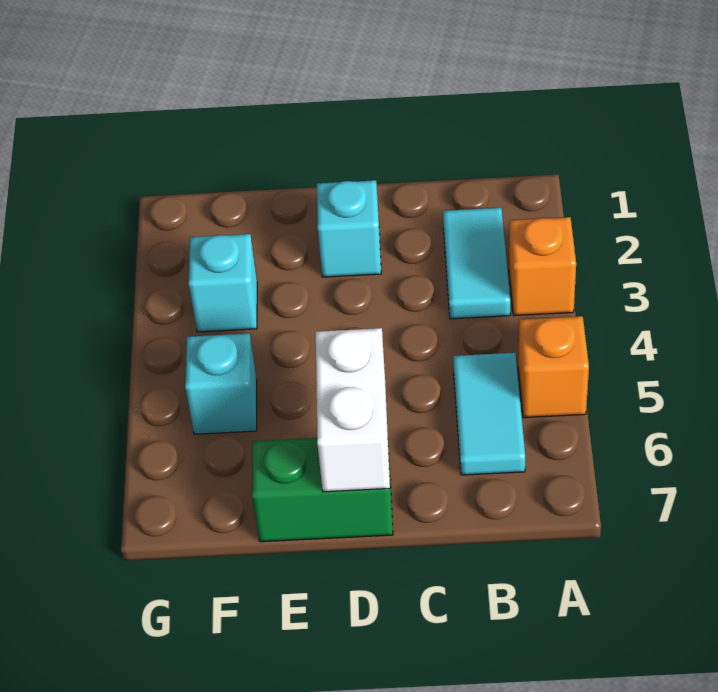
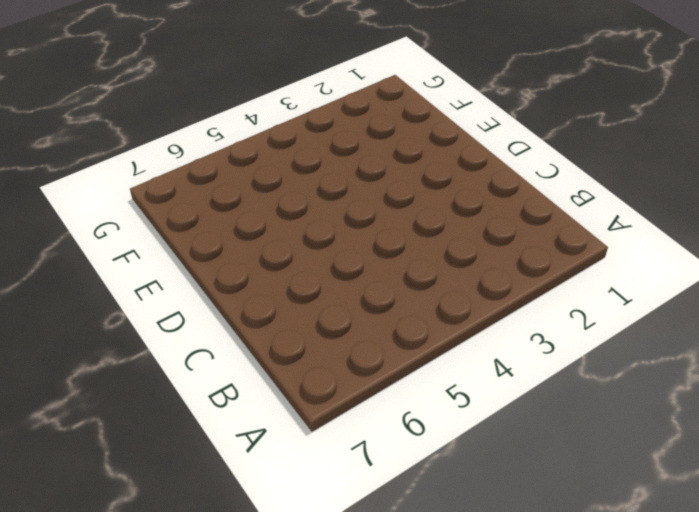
none -> orange brick A3 level 1
none -> orange brick A5 level 1

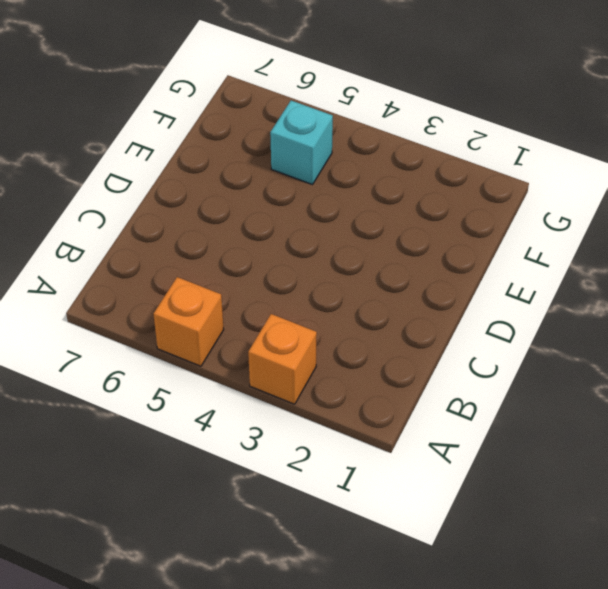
none -> cyan tile B2:B3 level 1
none -> cyan tile B5:B6 level 1

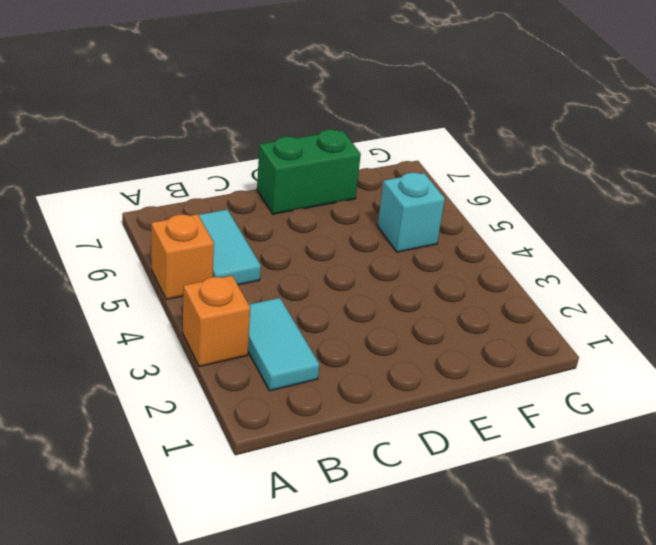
none -> cyan brick D2 level 1
none -> cyan brick F3 level 1

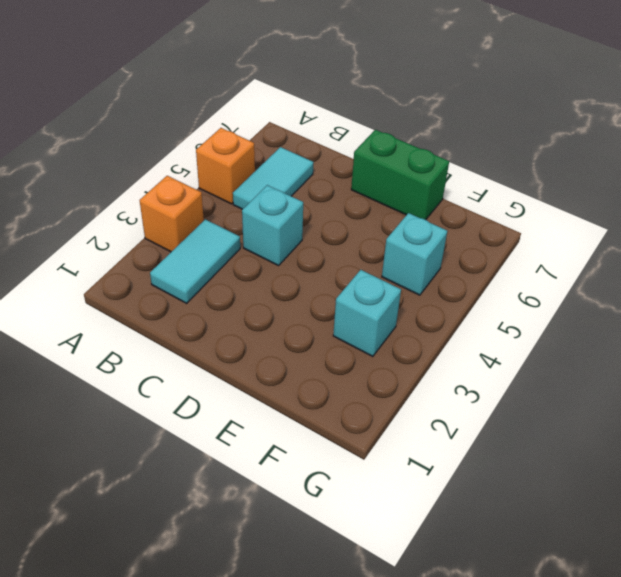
cyan brick C4 level 1 -> cyan brick D2 level 1
none -> white brick D6:D7 level 2

